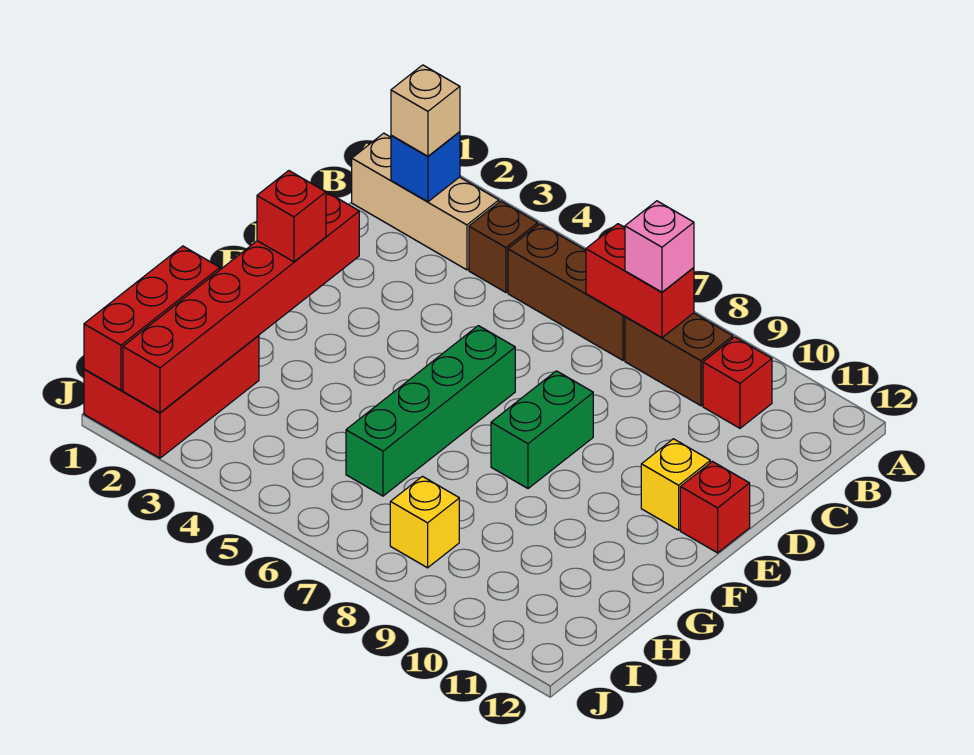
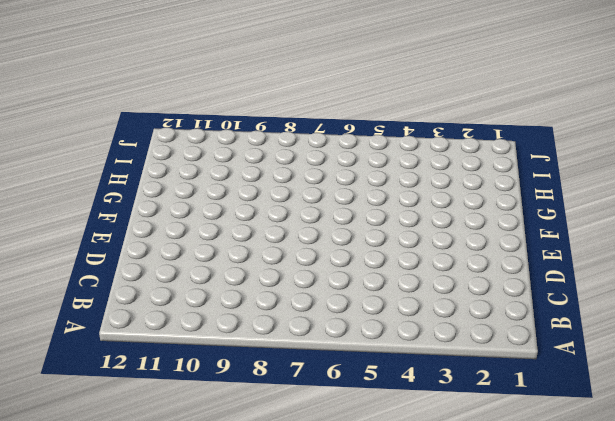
none -> tan brick B1:B3 level 1
none -> brown brick B4 level 1
none -> brown brick B5:B7 level 1

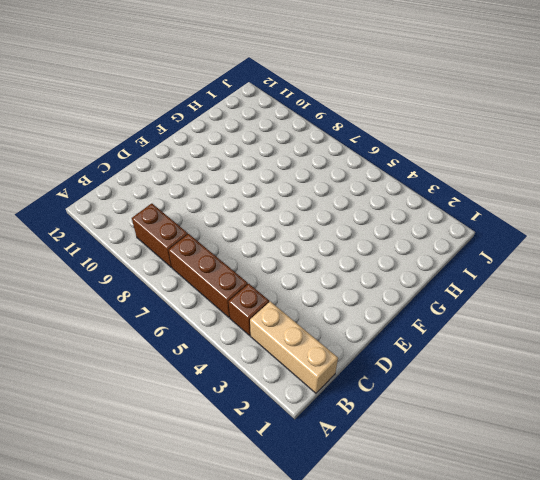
none -> red brick B10 level 1
none -> green brick E6:H6 level 1
none -> green brick E8:F8 level 1

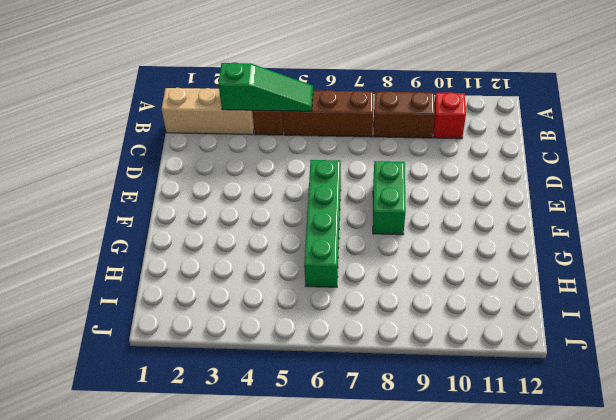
green slope B3:B5 level 2 top 3 -> none
none -> yellow brick E11 level 1
none -> red brick E12 level 1
none -> red brick H1:J2 level 1

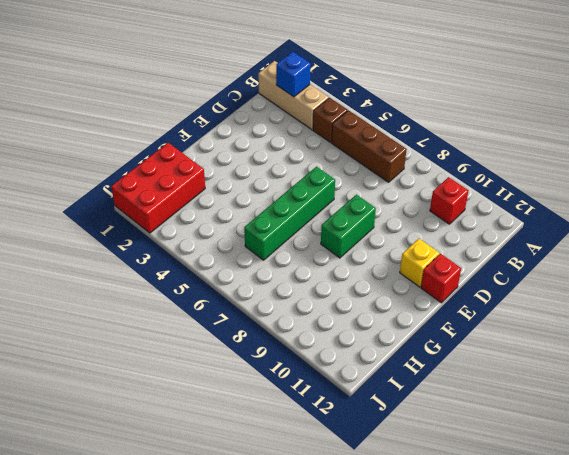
none -> brown brick B8:B9 level 1
none -> yellow brick I8 level 1
none -> red brick B7:B8 level 2

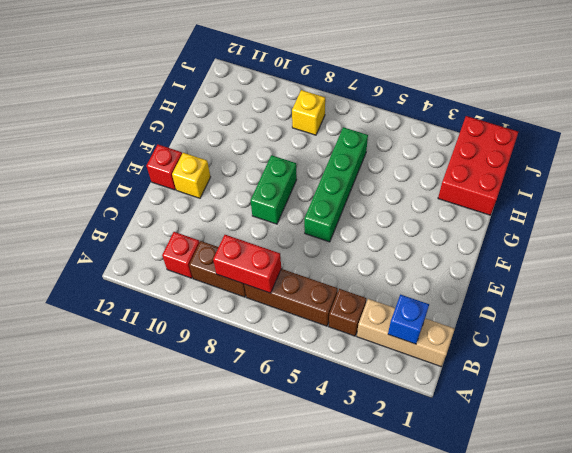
none -> red brick E2:J2 level 2
none -> red brick H1:J1 level 2
none -> tan brick B2 level 3

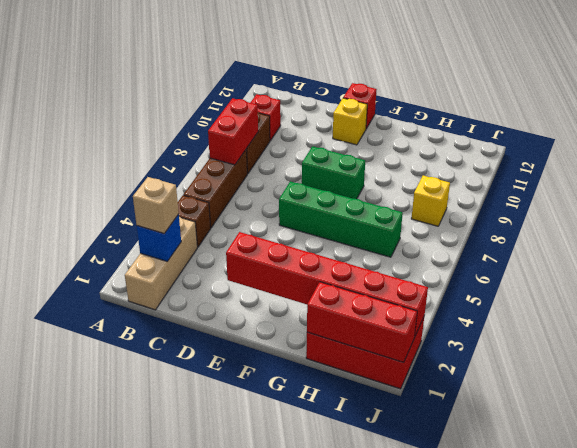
none -> pink brick B8 level 3
none -> red brick F2 level 3

